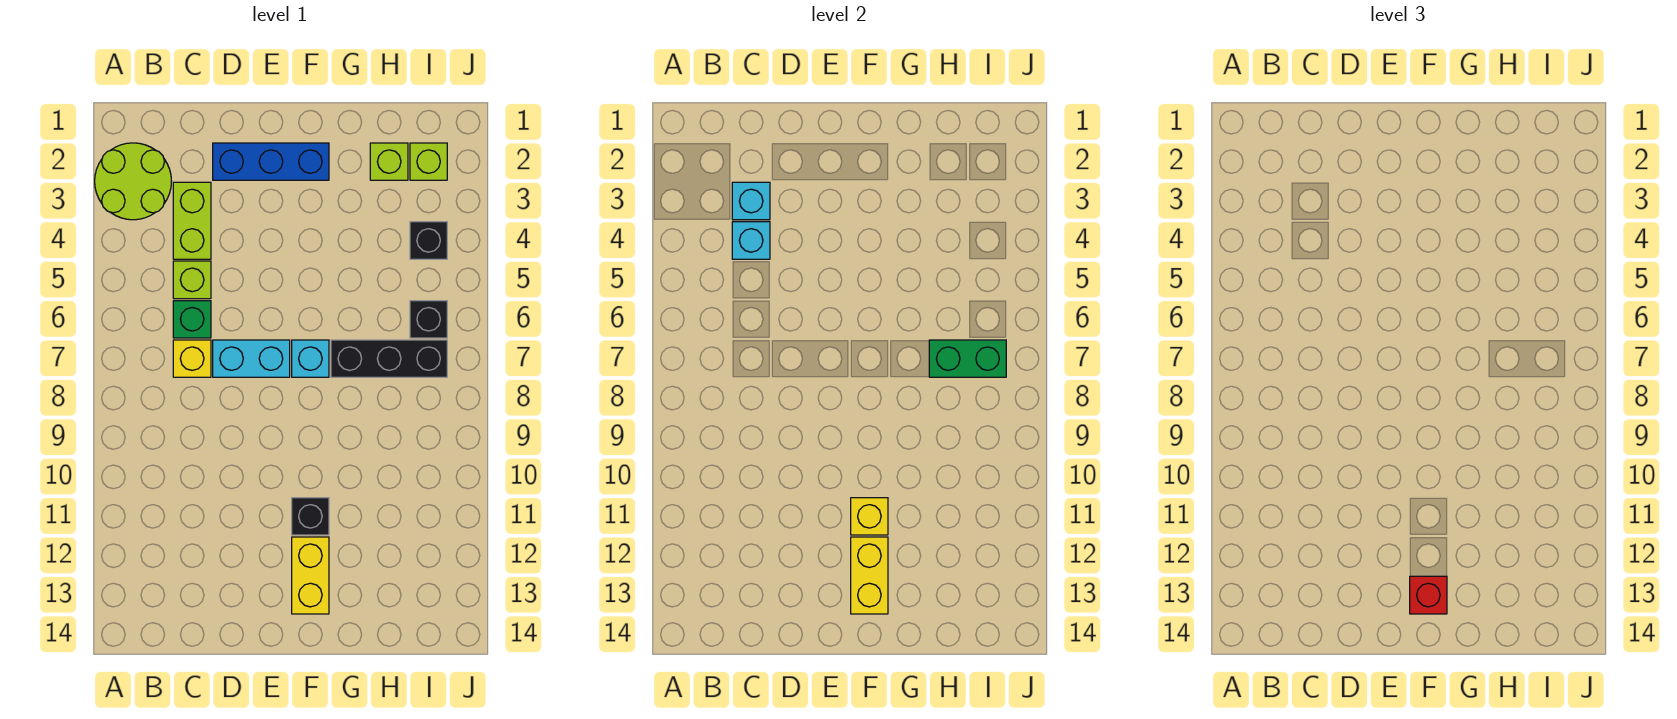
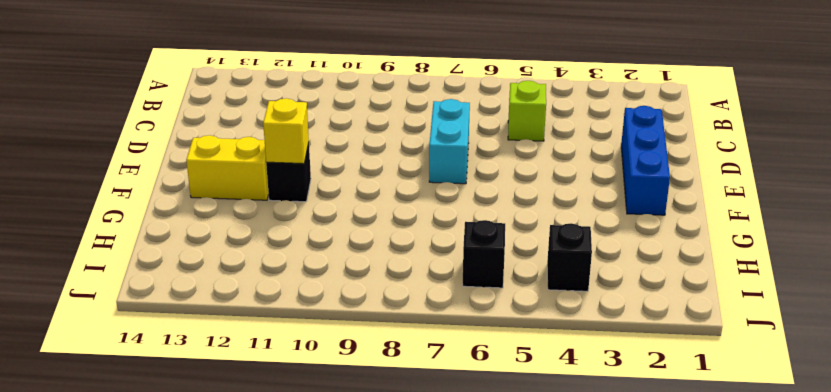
none -> lime round brick A2:B3 level 1
none -> lime brick C3:C4 level 1
none -> green brick C6 level 1

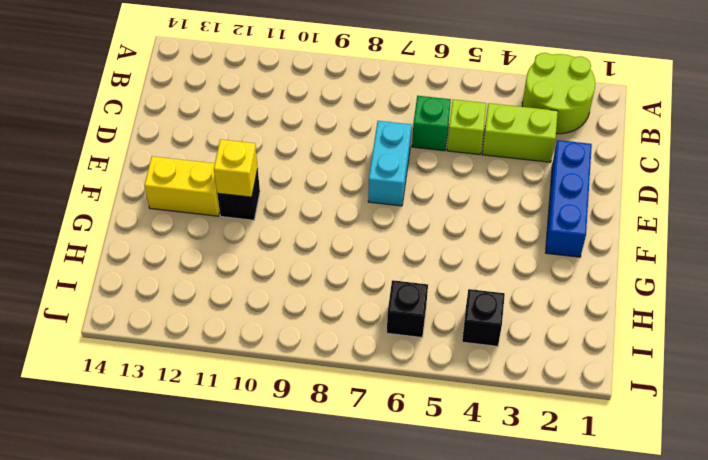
none -> yellow brick C7 level 1
none -> cyan brick F7 level 1
none -> black brick G7:I7 level 1

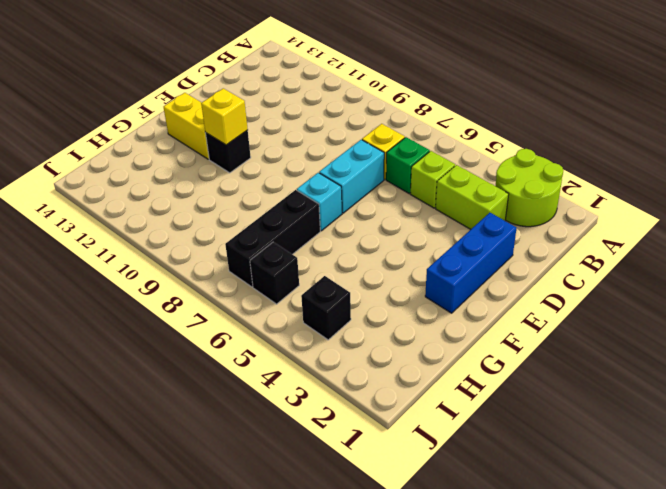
none -> lime brick H2 level 1
none -> lime brick I2 level 1
none -> cyan brick C3 level 2

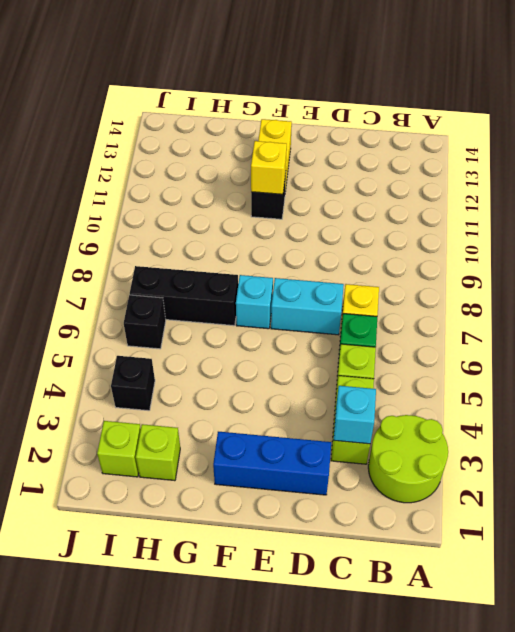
none -> cyan brick C4 level 2
none -> yellow brick F12:F13 level 2
none -> green brick H7:I7 level 2

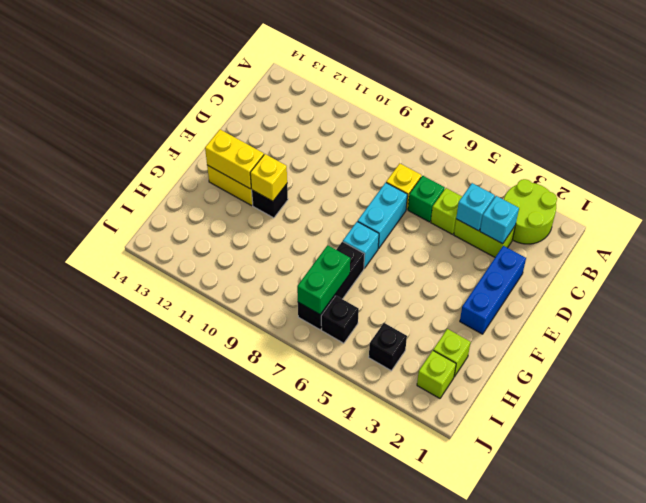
none -> red brick F13 level 3

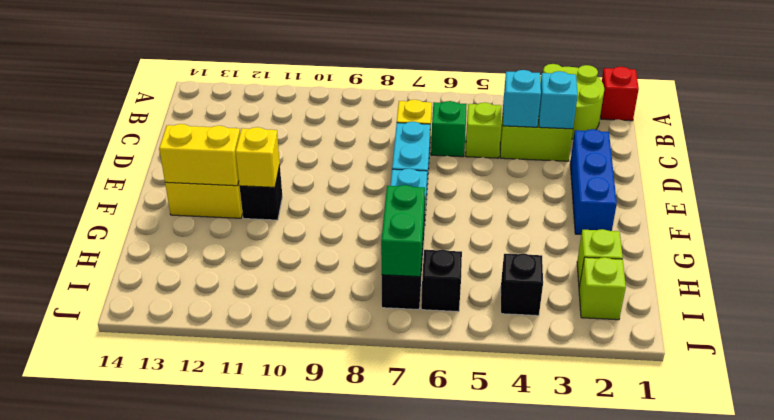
red brick A1 level 1 -> red brick F13 level 3

